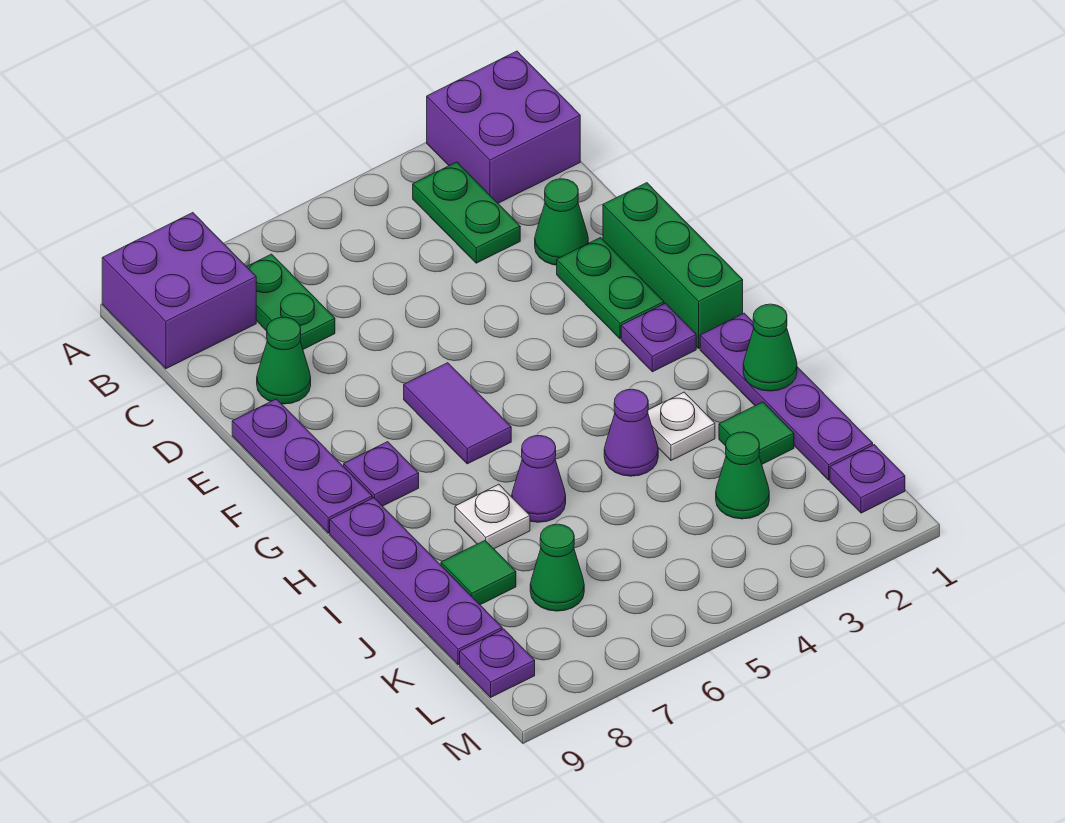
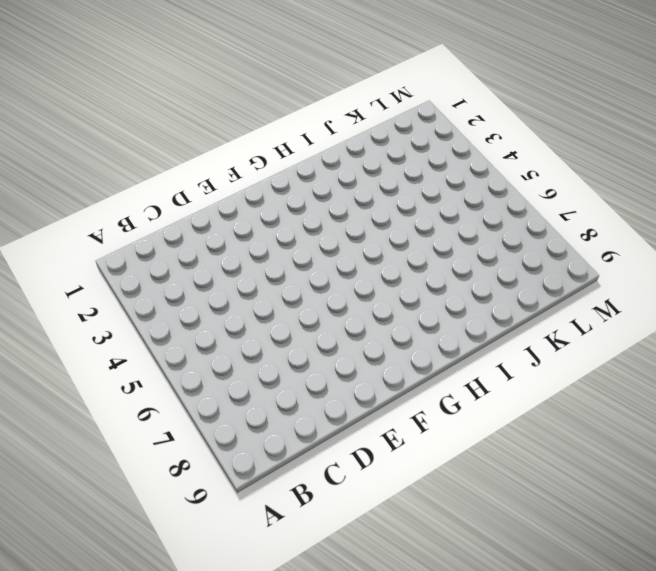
none -> purple brick A1:B2 level 1
none -> purple brick A8:B9 level 1
none -> green plate B3:C3 level 1

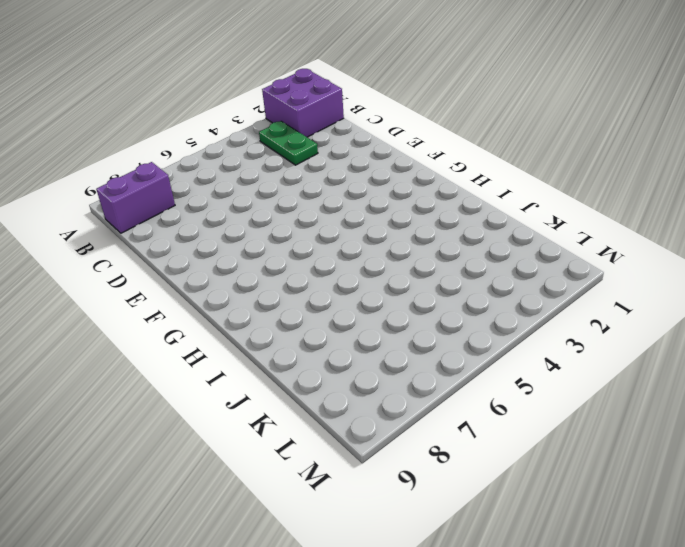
purple brick B8:B9 level 1 -> purple brick A8:B9 level 1
none -> green plate B7:C7 level 1
none -> green cone D2 level 1
none -> green cone D8 level 1

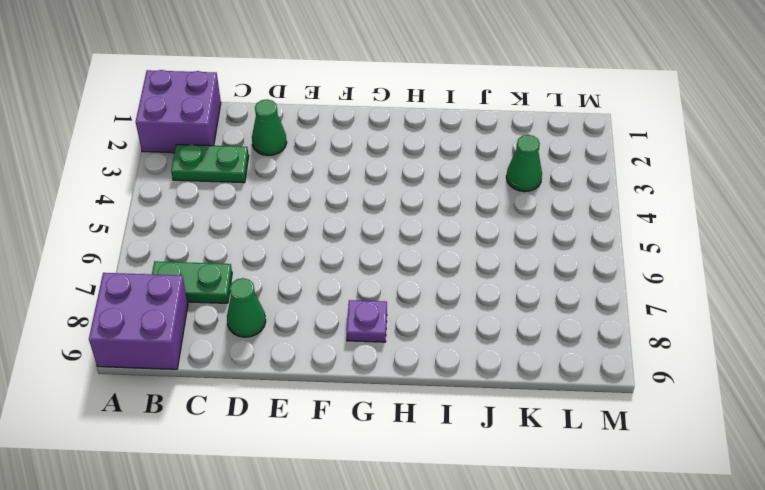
none -> green brick E1:G1 level 1
none -> green plate E2:F2 level 1
none -> purple plate E9:G9 level 1

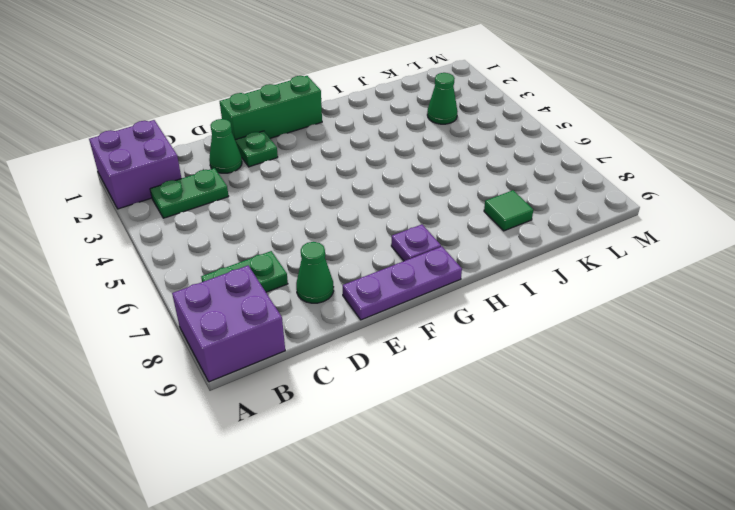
green plate E2 level 1 -> green plate E2:F2 level 1
none -> purple tile F6:G6 level 1
none -> purple plate G2 level 1
none -> purple plate H1:K1 level 1

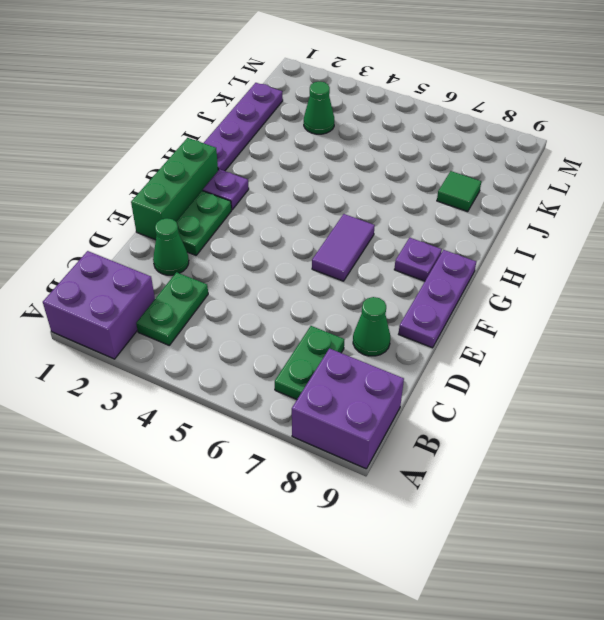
none -> purple plate H9:K9 level 1
none -> white plate I3 level 1
none -> purple cone I4 level 1

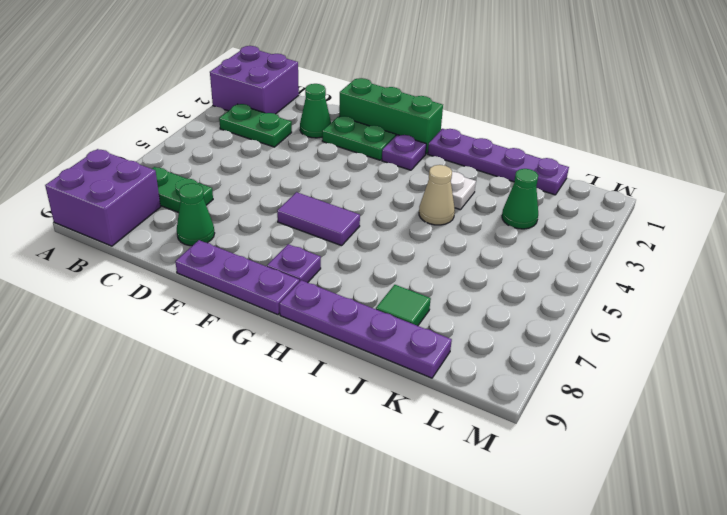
tan cone I4 level 1 -> purple cone I4 level 1
none -> purple cone I6 level 1
none -> white plate I7 level 1
none -> green tile J2 level 1

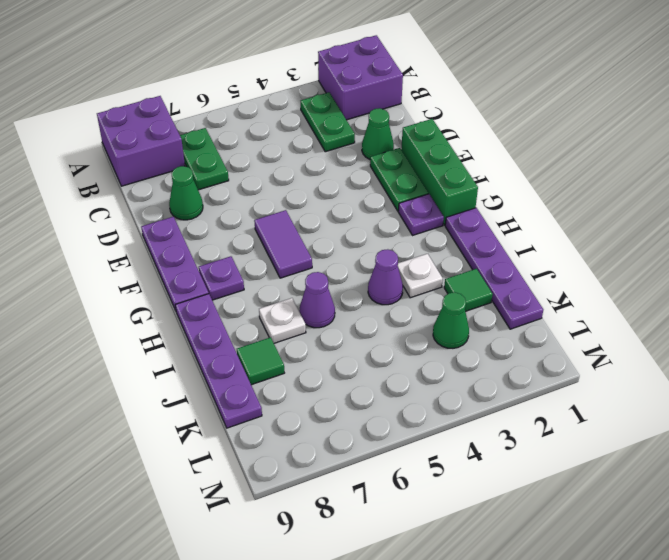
none -> green cone K7 level 1
none -> purple plate L1 level 1
none -> purple plate L9 level 1

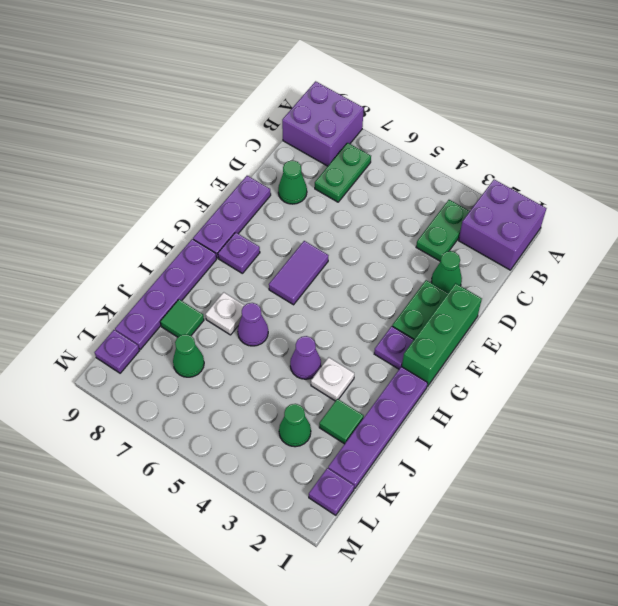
none -> green cone I1 level 2

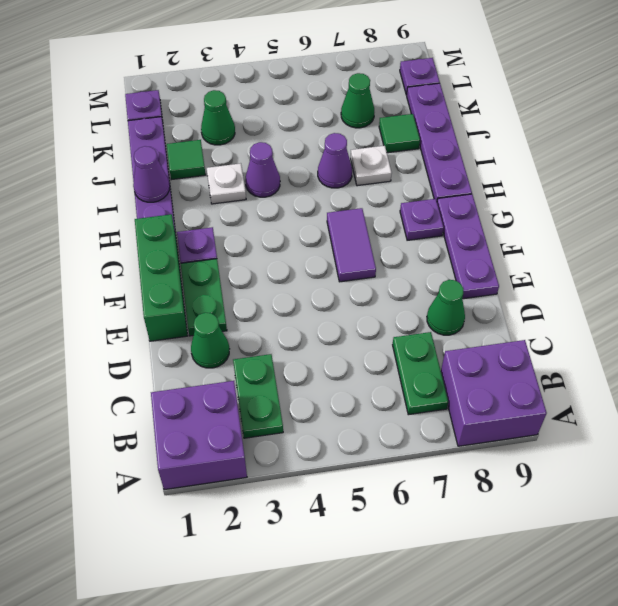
purple cone I1 level 2 -> green cone I1 level 2

